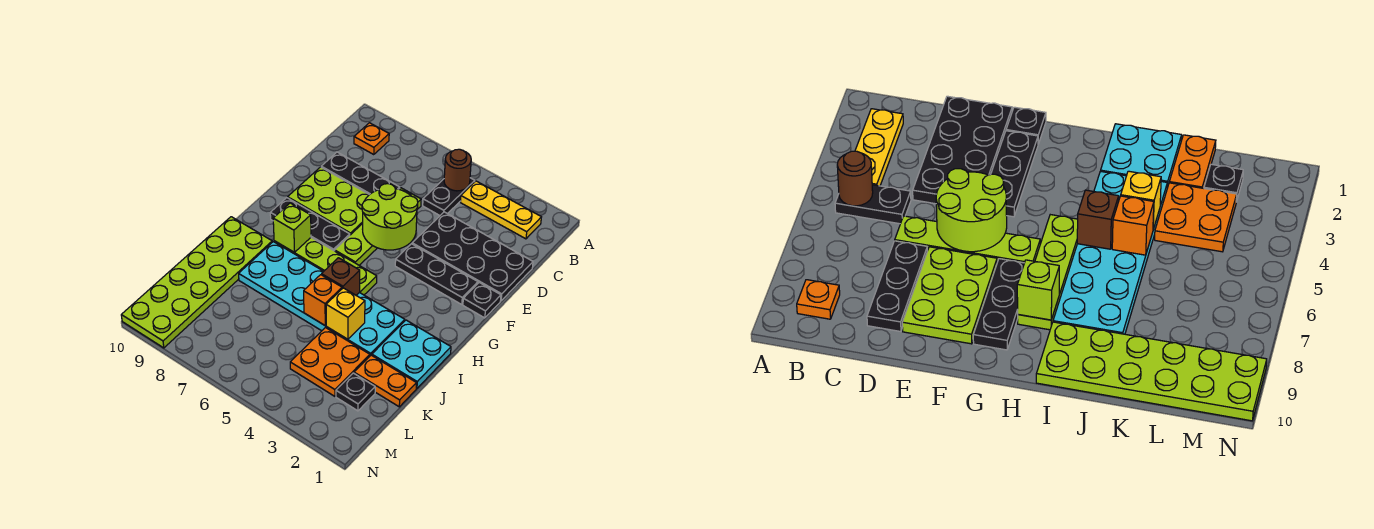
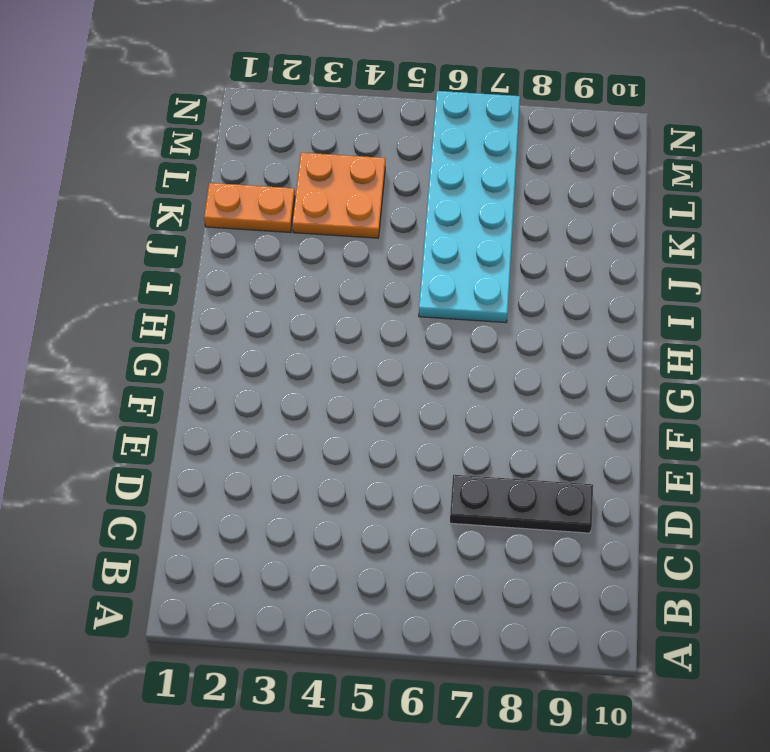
cyan plate I6:N7 level 1 -> cyan plate I3:J8 level 1
none -> yellow plate B2:B4 level 1
none -> black plate B5:C5 level 1
none -> orange plate B9 level 1

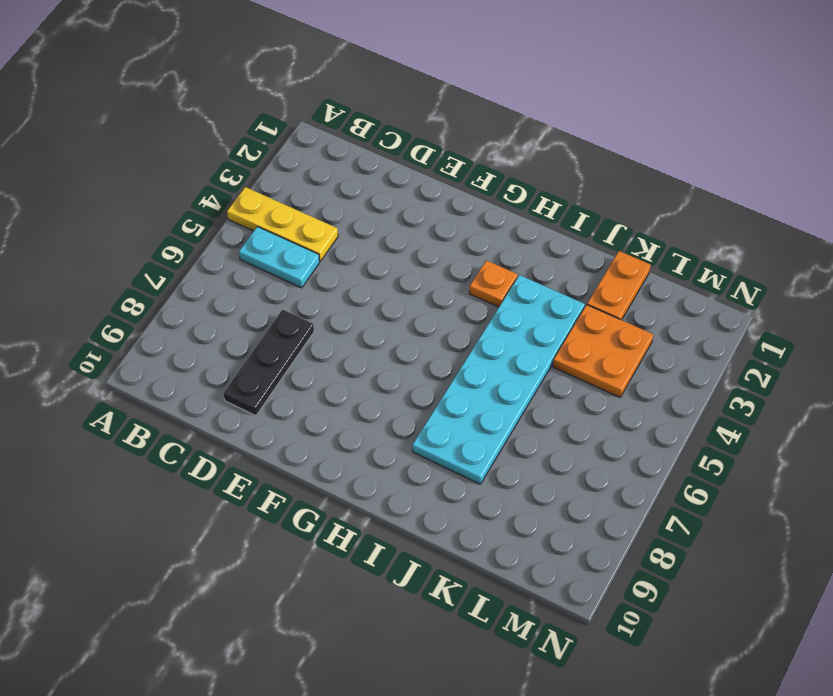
yellow plate A4:C4 level 1 -> yellow plate B2:B4 level 1
cyan plate B5:C5 level 1 -> black plate B5:C5 level 1
orange plate H3 level 1 -> orange plate B9 level 1
none -> black plate D1:E4 level 1
none -> lime plate D6:G6 level 1
none -> lime plate E7:F9 level 1

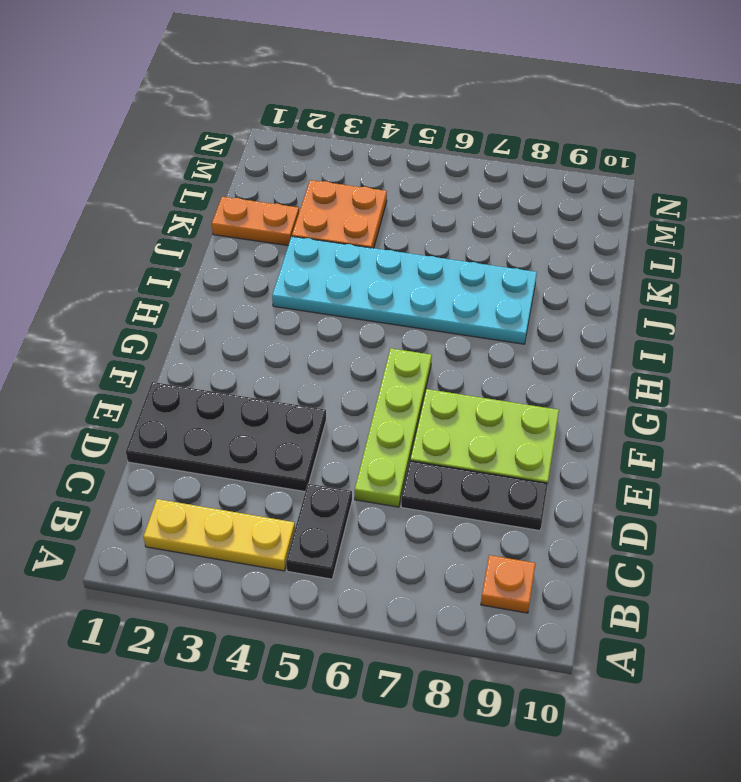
none -> black plate F1 level 1
none -> black plate F2:F4 level 1
none -> black plate G7:G9 level 1

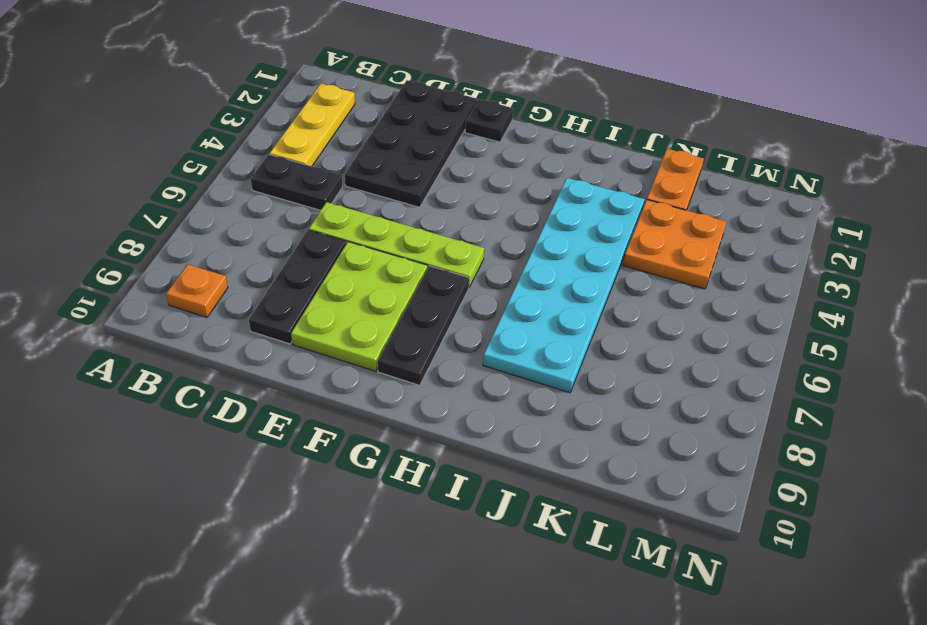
none -> black plate F2:F4 level 1
none -> lime plate H5:H8 level 1
none -> cyan plate I1:J2 level 1

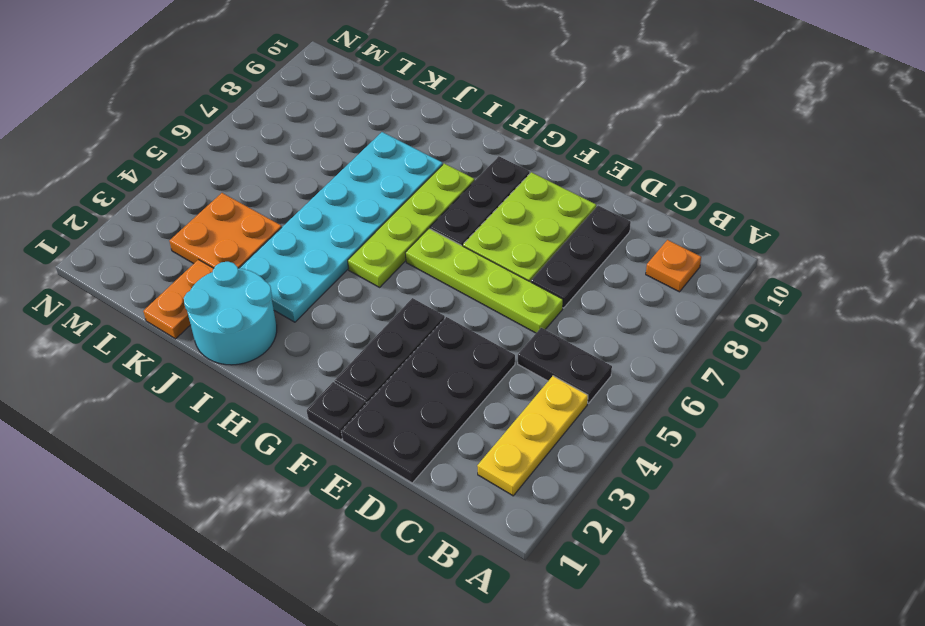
cyan round brick I1:J2 level 1 -> cyan plate I1:J2 level 1
none -> lime plate I9:N10 level 1
none -> black plate L2 level 1
none -> brown round brick B5 level 2

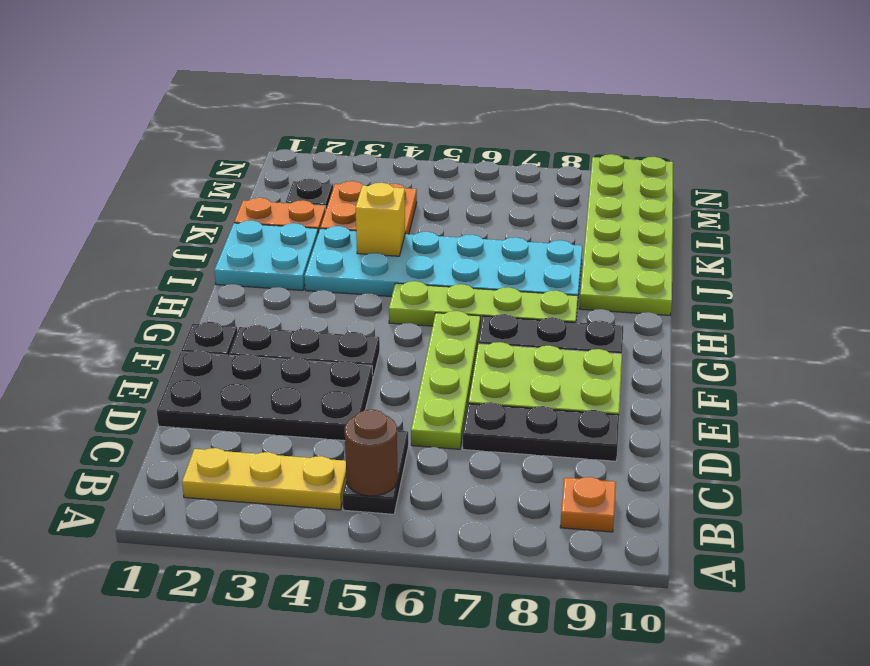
none -> lime round brick E5:F6 level 2
none -> lime brick H8 level 2
none -> brown brick I5 level 2

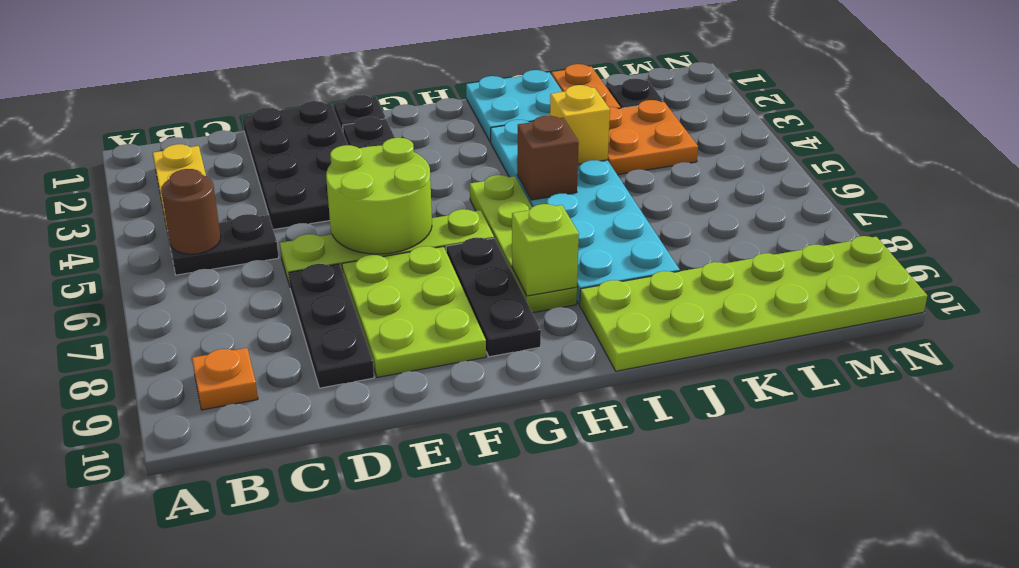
none -> orange brick J5 level 2

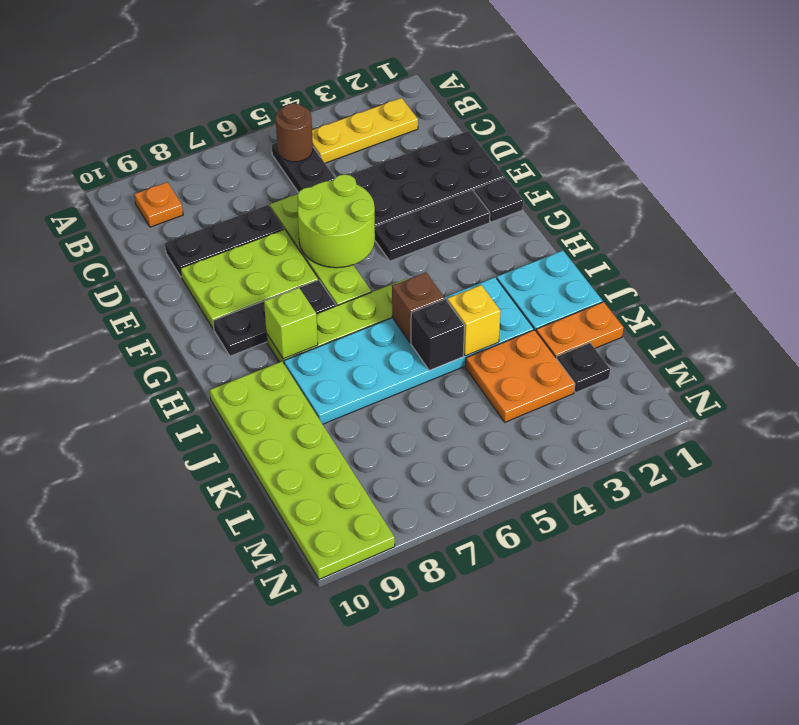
black brick J5 level 2 -> orange brick J5 level 2

